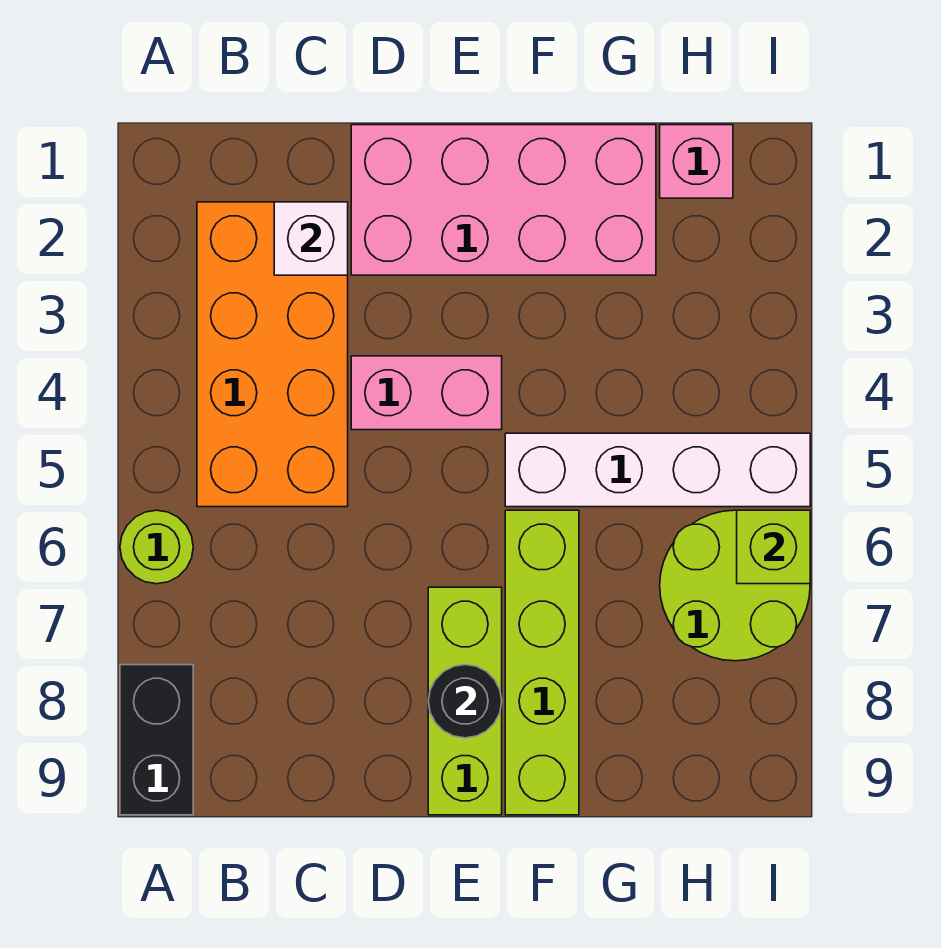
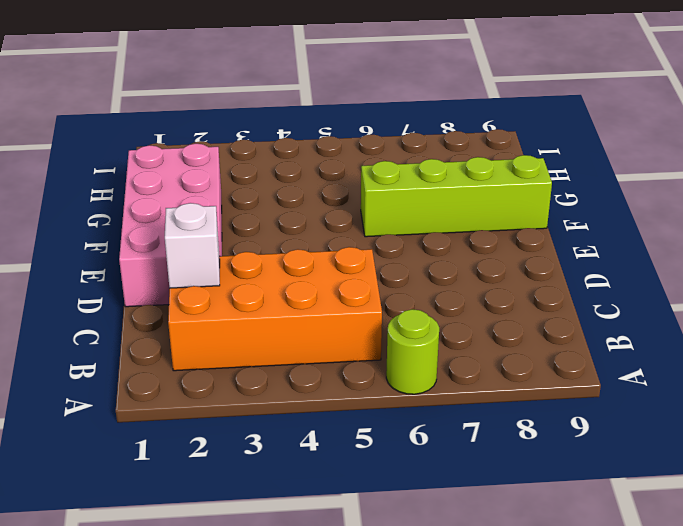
none -> black brick A8:A9 level 1
none -> pink brick D4:E4 level 1
none -> lime brick E7:E9 level 1

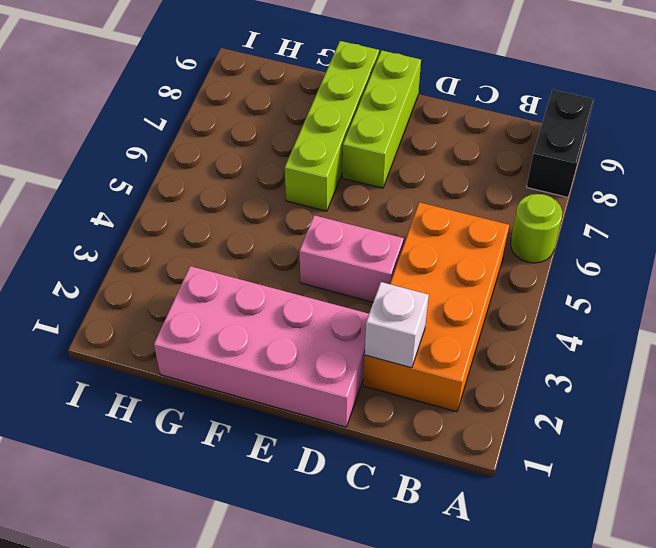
none -> white brick F5:I5 level 1
none -> pink brick H1 level 1
none -> lime round brick H6:I7 level 1

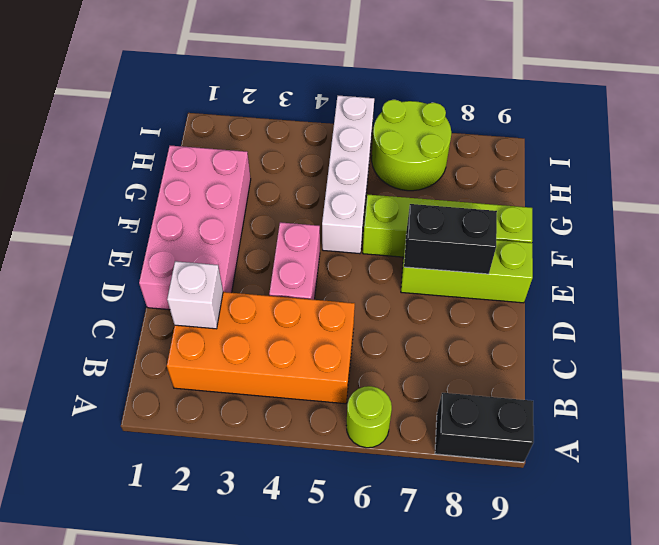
black brick E7:E8 level 2 -> black round brick E8 level 2
none -> pink brick H1 level 1
none -> lime brick I6 level 2

